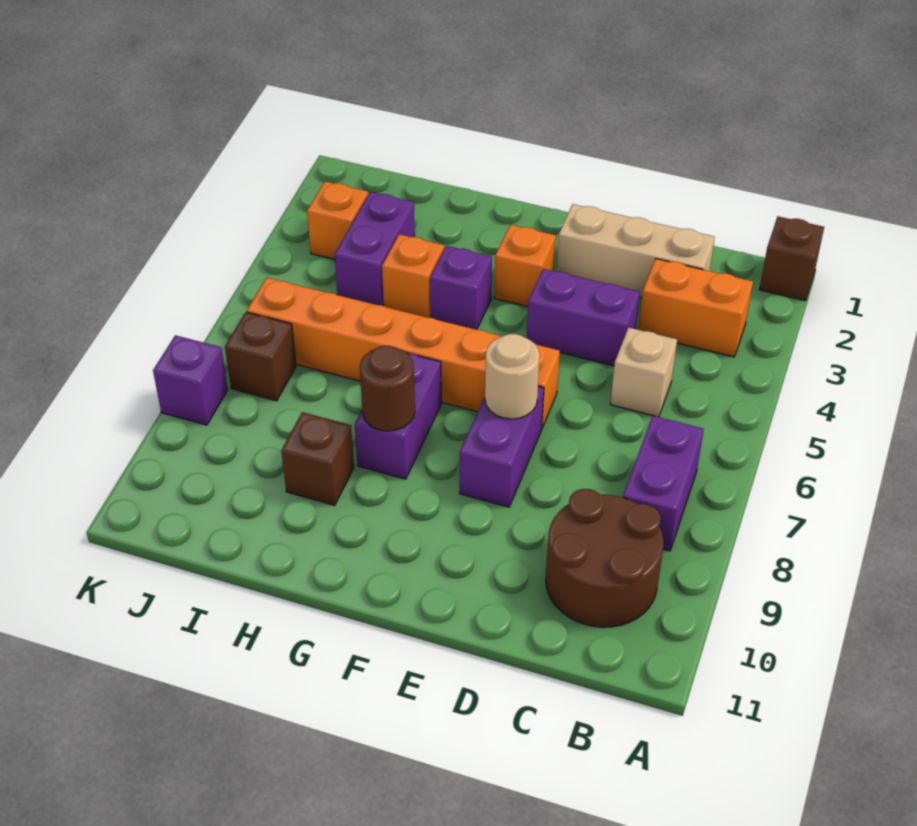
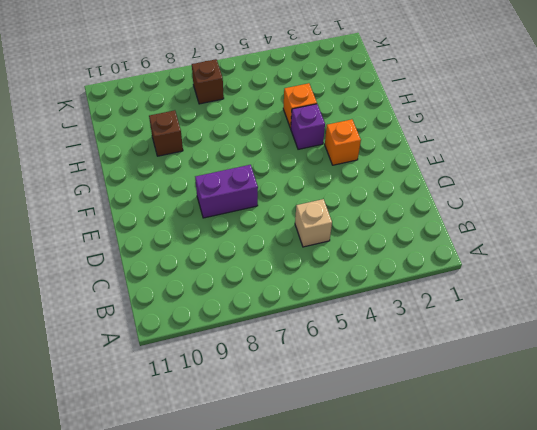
none -> brown brick A1 level 1
none -> orange brick B3:C3 level 1
none -> purple brick B7:B8 level 1

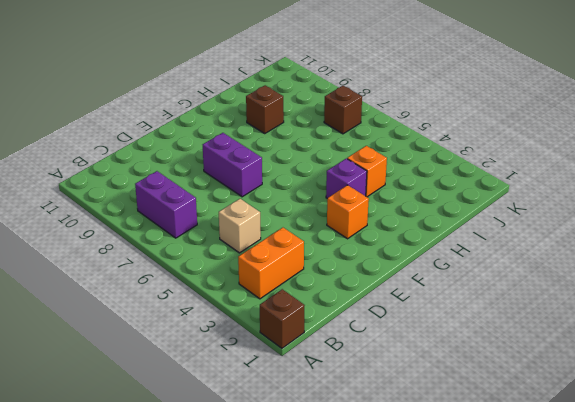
none -> brown round brick B9:C10 level 1
none -> tan brick C2:E2 level 1
none -> purple brick D4:E4 level 1

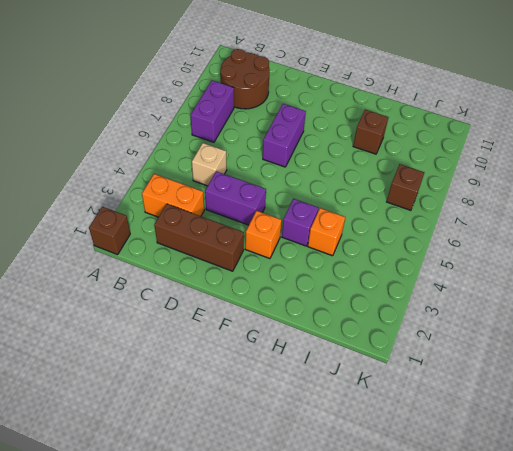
brown brick C2:E2 level 1 -> tan brick C2:E2 level 1
none -> orange brick E6:J6 level 1
none -> purple brick G7:G8 level 1
none -> purple brick I3:I4 level 1

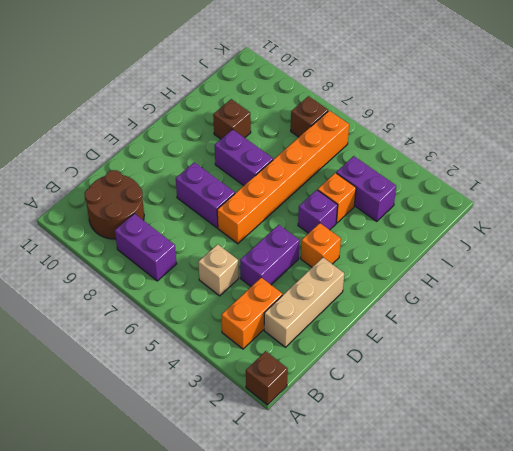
none -> orange brick J3 level 1
none -> purple brick K8 level 1
none -> tan round brick E7 level 2

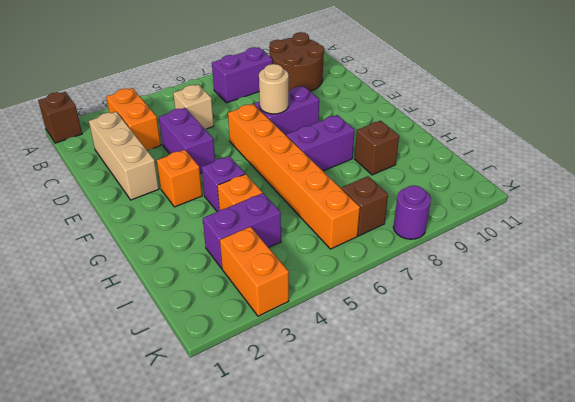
orange brick J3:K3 level 1 -> orange brick J3 level 1
purple round brick K8 level 1 -> purple brick K8 level 1
none -> brown round brick G8 level 2

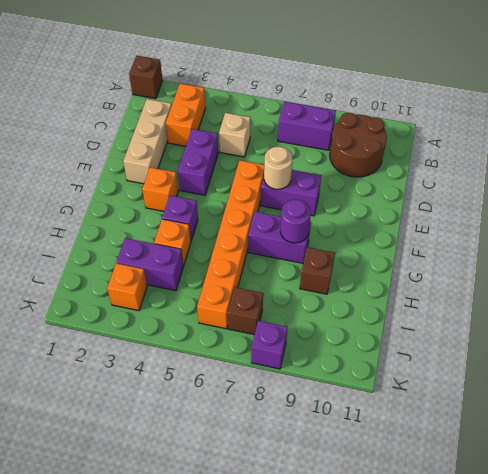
purple round brick G8 level 2 -> brown round brick G8 level 2

